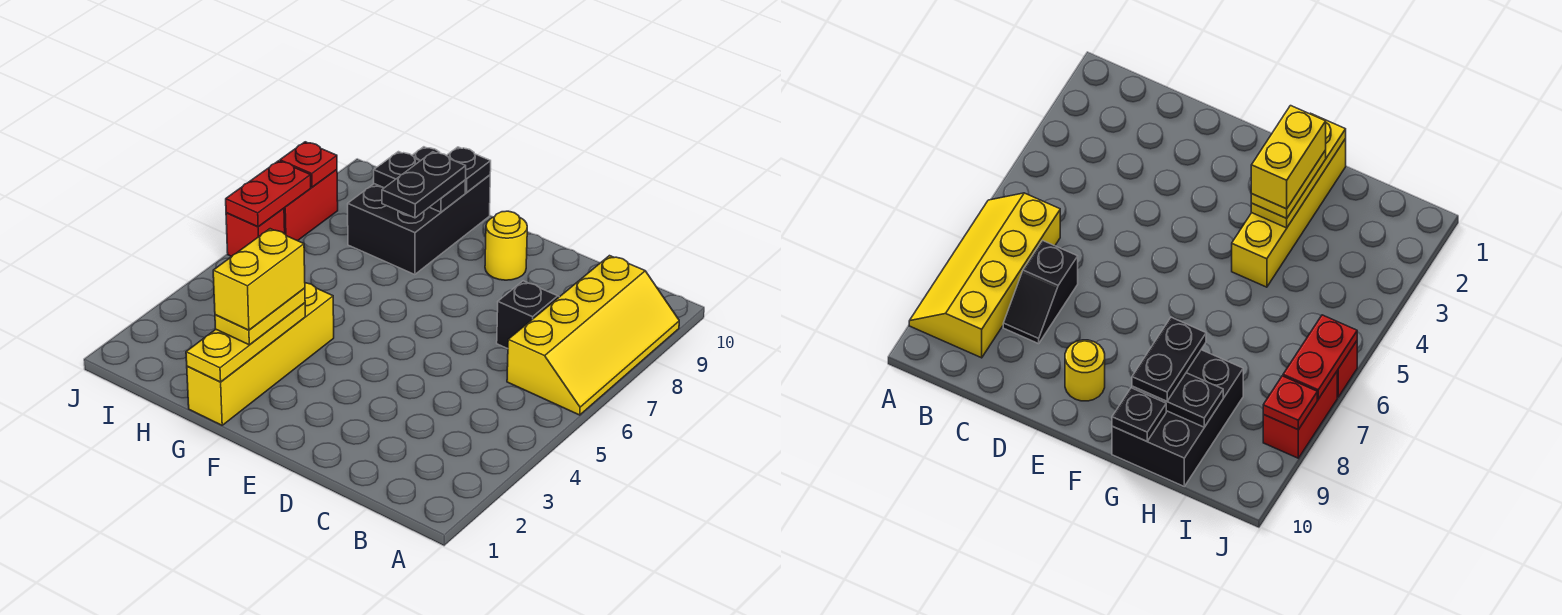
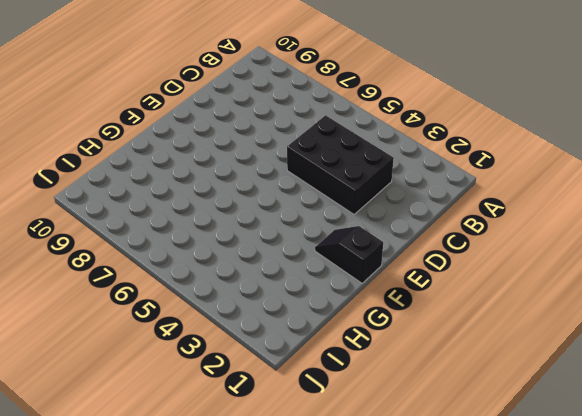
black brick C3:D5 level 1 -> black brick G8:H10 level 1
black slope F1:F2 level 1 top 1 -> black slope C7:C8 level 1 top 7
none -> yellow slope A6:B9 level 1 top B
none -> yellow round brick E9 level 1
none -> yellow brick G1:G4 level 1

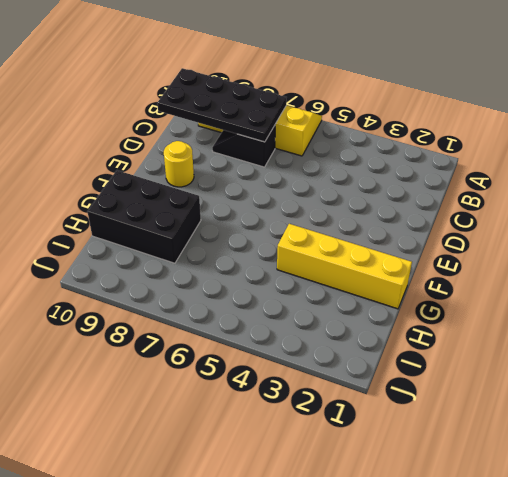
black plate B7:C10 level 2 -> none
none -> red brick J6 level 1
none -> red brick J7:J8 level 1
none -> yellow plate G1:G3 level 2

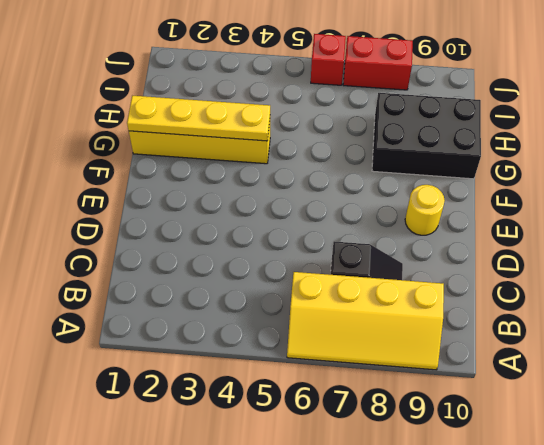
yellow plate G1:G4 level 2 -> yellow plate G1:G3 level 2
none -> black plate G9:H9 level 2
none -> black plate G10 level 2
none -> red plate J6:J7 level 2

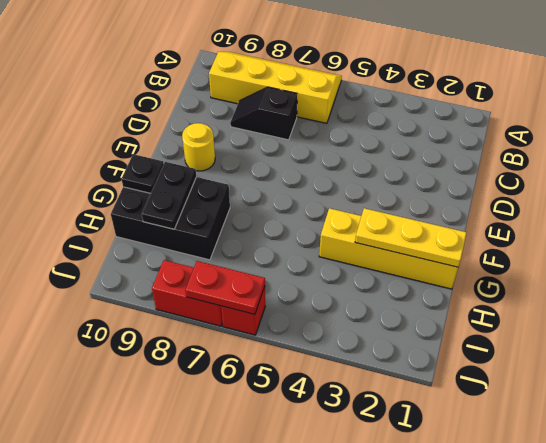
none -> red plate J8 level 2
none -> yellow plate G2:G3 level 3
none -> black plate G8:G9 level 3

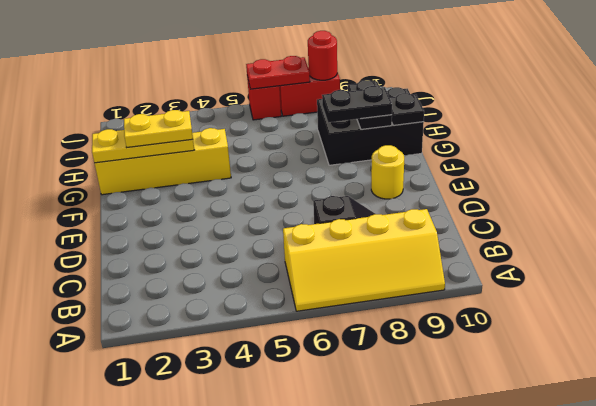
red round brick J8 level 2 -> red plate J8 level 2
none -> yellow brick G2:G3 level 4

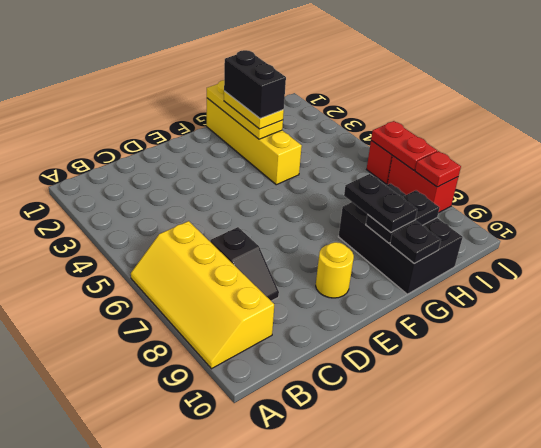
black brick G2:G3 level 4 -> yellow brick G2:G3 level 4

